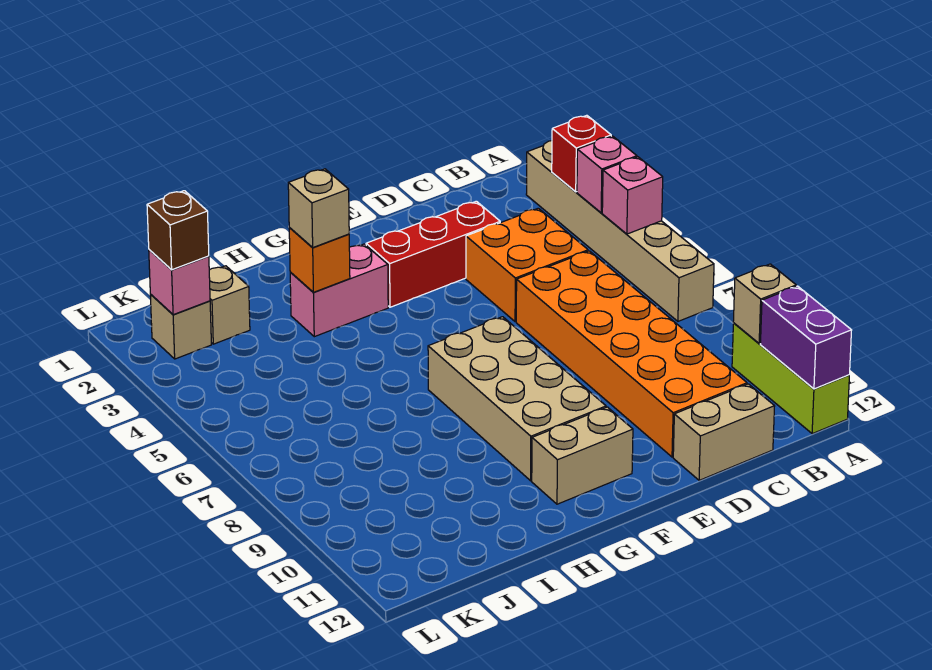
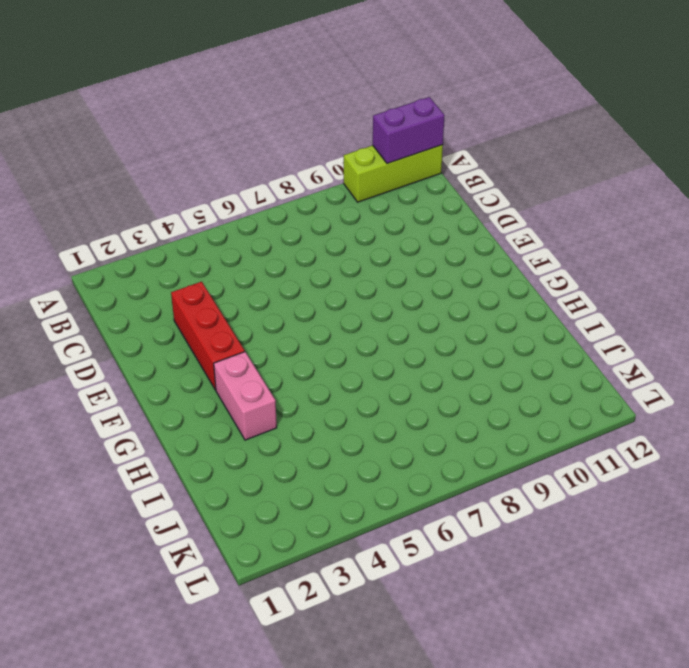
none -> tan brick A2:A7 level 1
none -> orange brick C4:D5 level 1
none -> orange brick C6:D11 level 1

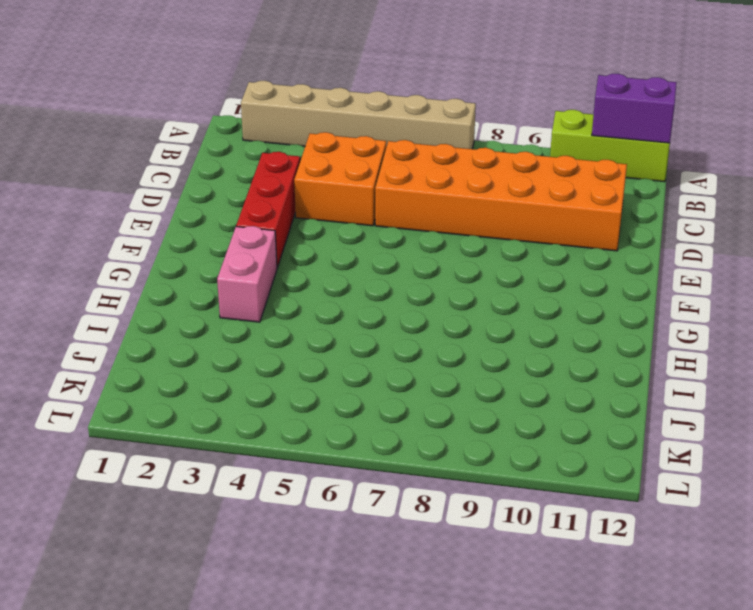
none -> tan brick C12:D12 level 1
none -> tan brick F7:G10 level 1
none -> tan brick F11:G11 level 1

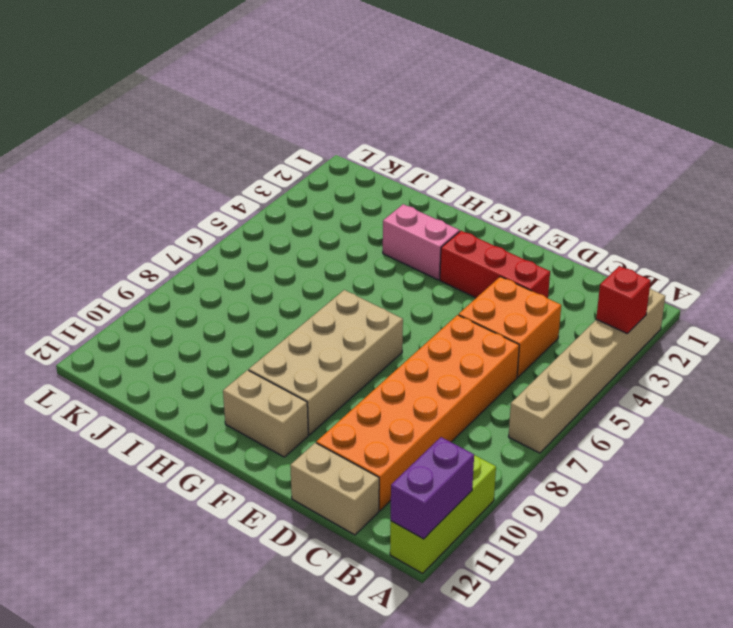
none -> tan brick J2 level 1
none -> tan brick K2 level 1
none -> pink brick A4 level 2

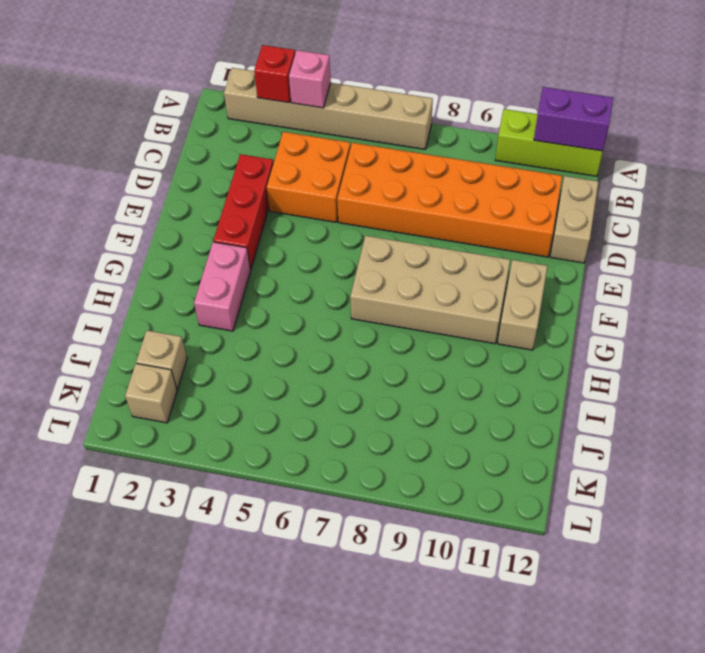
none -> pink brick A5 level 2
none -> tan brick A10 level 2
none -> orange brick H3 level 2

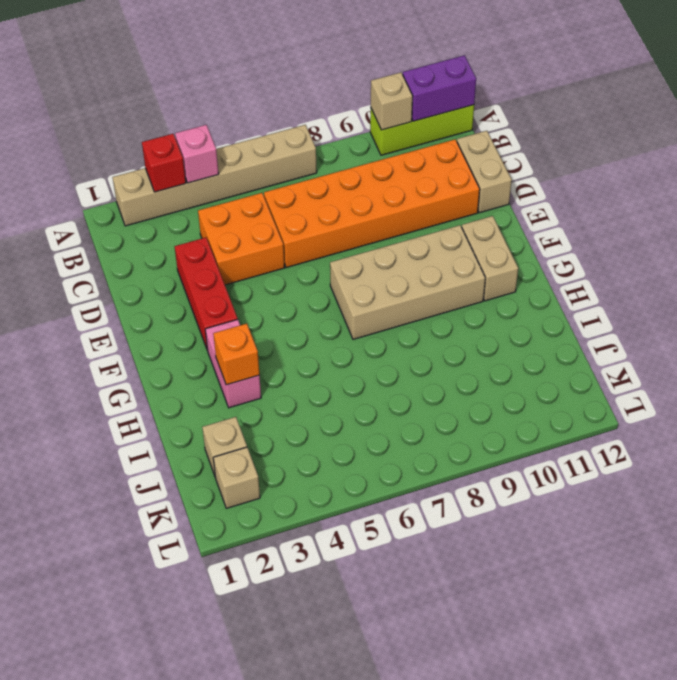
none -> pink brick A5 level 2
none -> pink brick K2 level 2
none -> tan brick H3 level 3

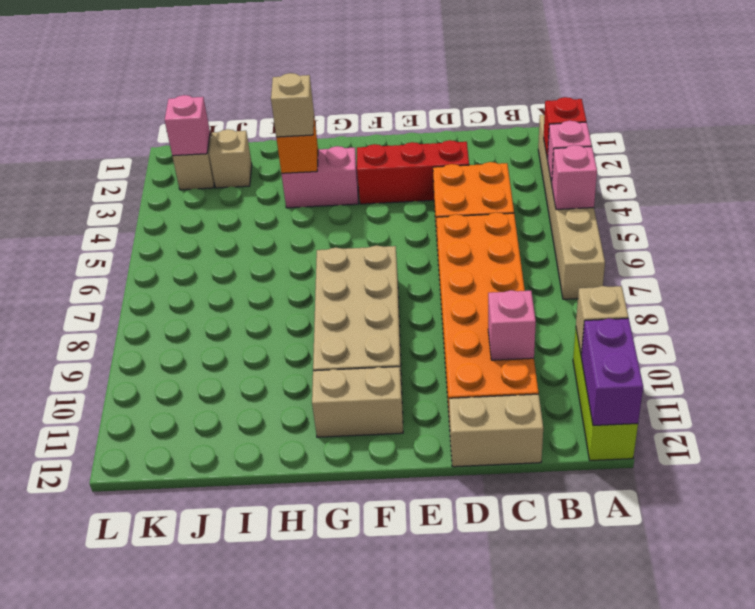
pink brick C10 level 2 -> none
none -> brown brick K2 level 3

